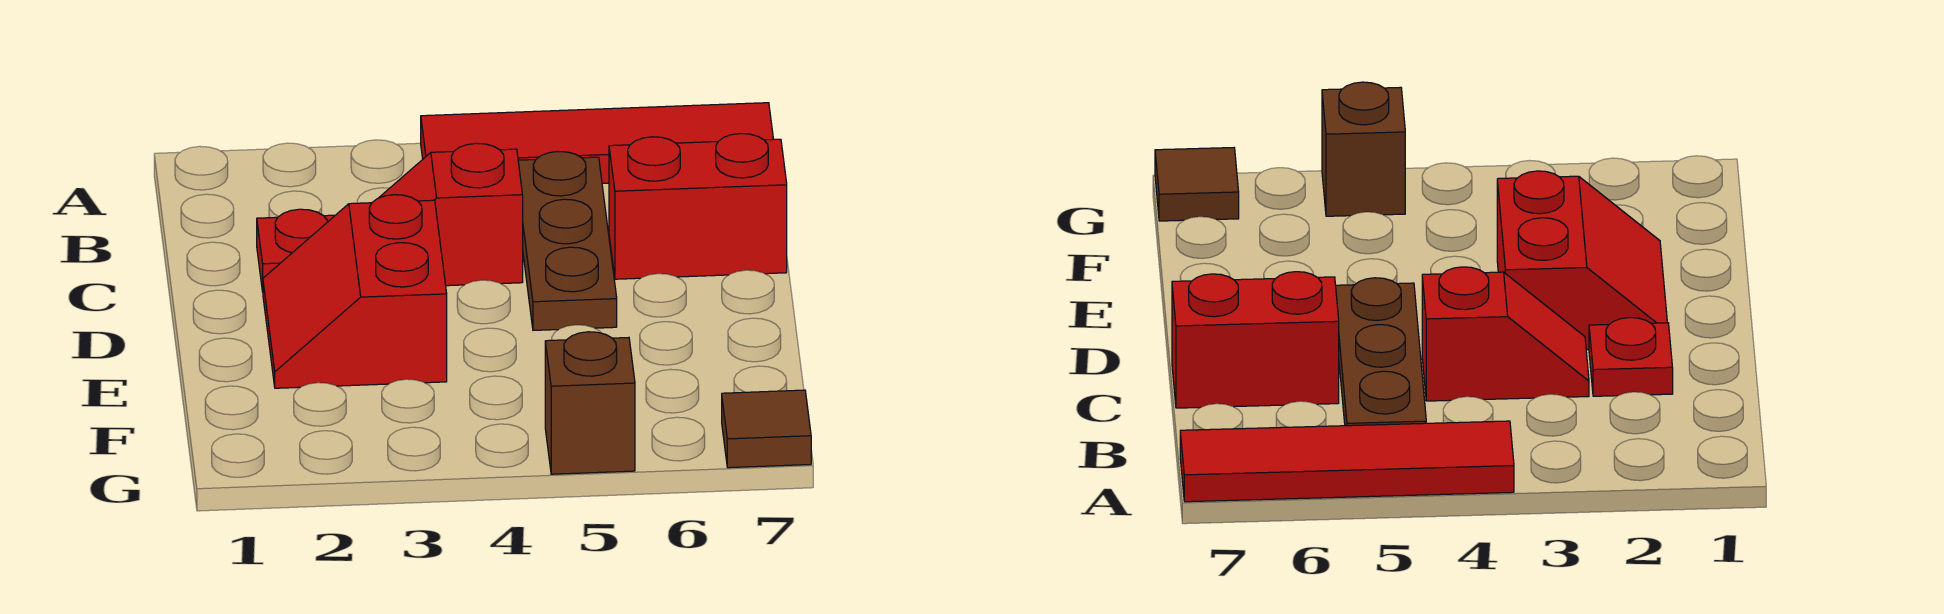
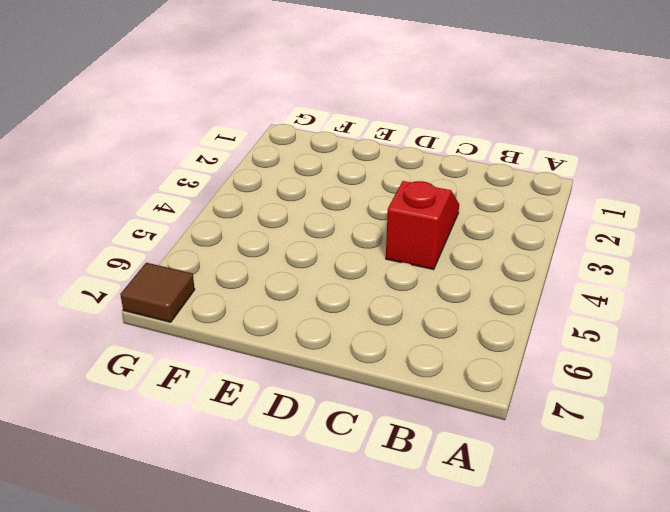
none -> red tile A4:A7 level 1
none -> brown plate B5:D5 level 1

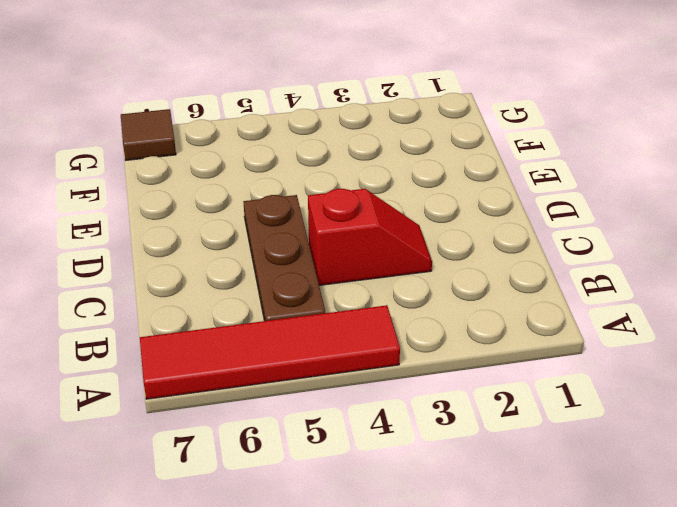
none -> red plate C2 level 1
none -> red brick C6:C7 level 1

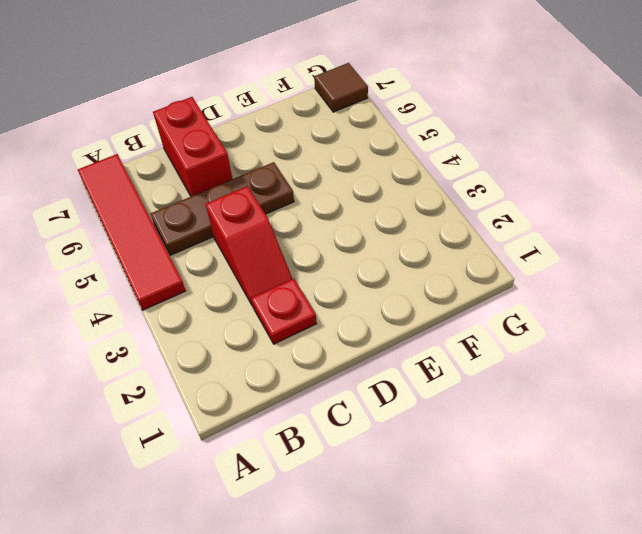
none -> red slope D2:E3 level 1 top 3
none -> brown brick G5 level 1

